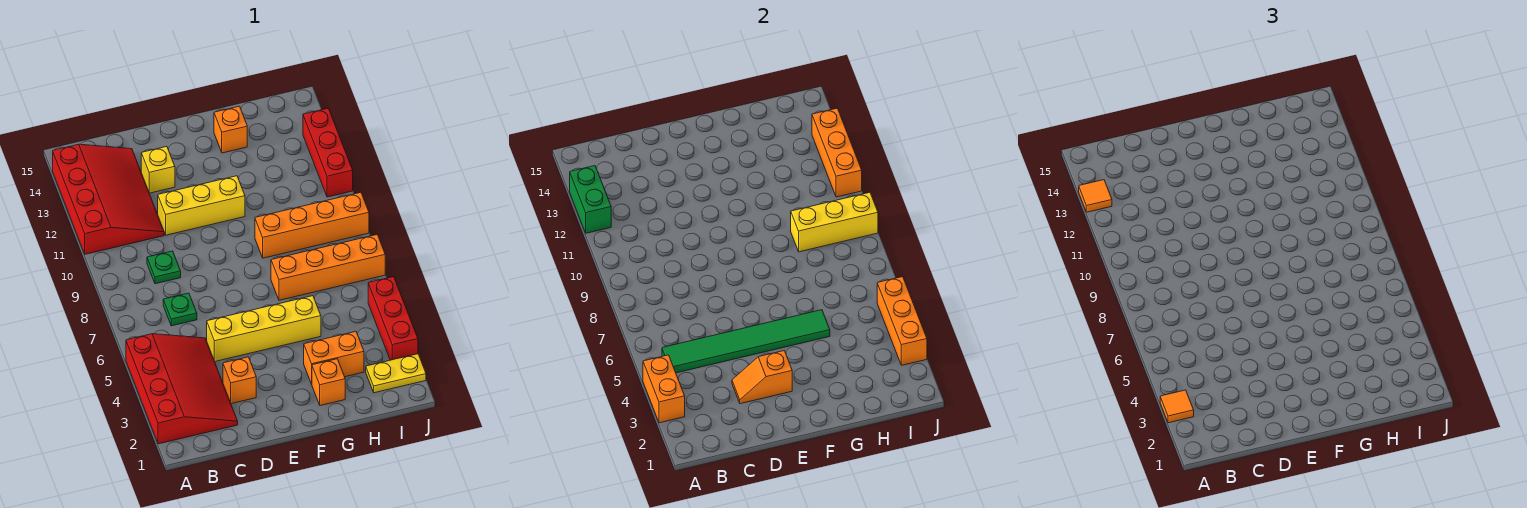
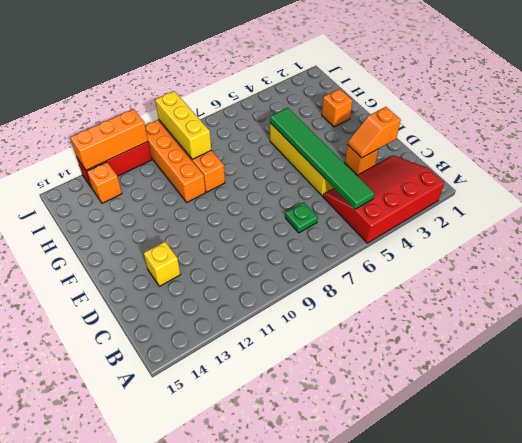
orange slope D2:D3 level 2 top 2 -> orange slope D3:E3 level 2 top E
orange brick G10:J10 level 1 -> orange brick G7:J7 level 1
orange brick I13 level 1 -> orange brick G14 level 1
none -> red slope A11:C14 level 1 top A
none -> green plate C9 level 1
none -> yellow brick D11:F11 level 1

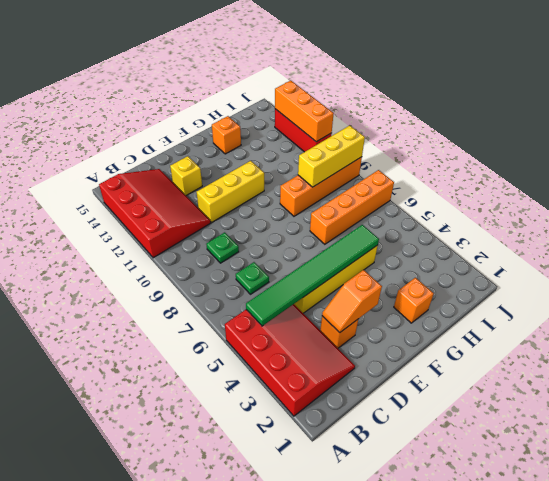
none -> orange brick G3:H3 level 1
none -> yellow plate I2:J2 level 1
none -> red brick J3:J5 level 1

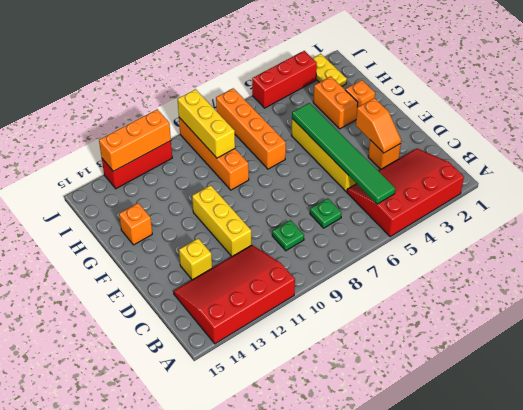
none -> orange brick A3:A4 level 2
none -> green brick A12:A13 level 2
none -> orange brick J3:J5 level 2

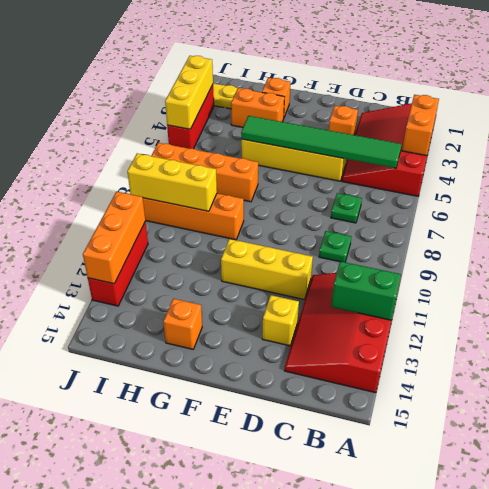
green brick A12:B12 level 2 -> green brick A12:A13 level 2
yellow brick J3:J5 level 2 -> orange brick J3:J5 level 2
none -> orange slope D3:E3 level 2 top E
none -> orange tile A3 level 3
none -> orange tile A13 level 3

